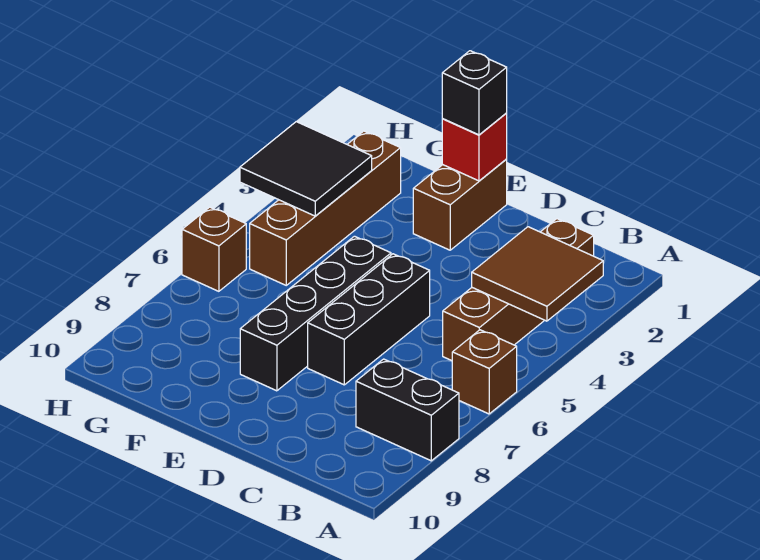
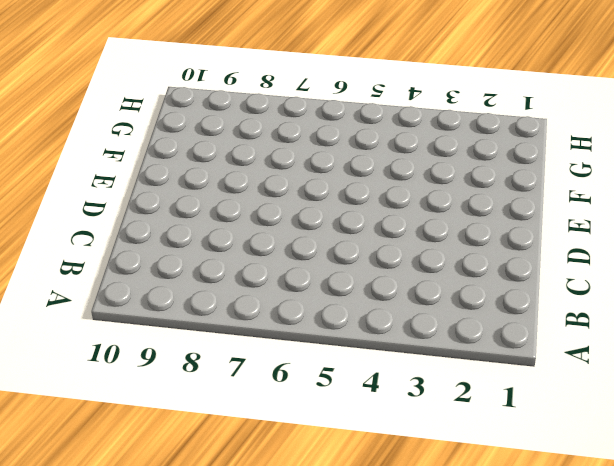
none -> brown brick A6 level 1
none -> black brick A8:B8 level 1
none -> brown brick B2:B5 level 1

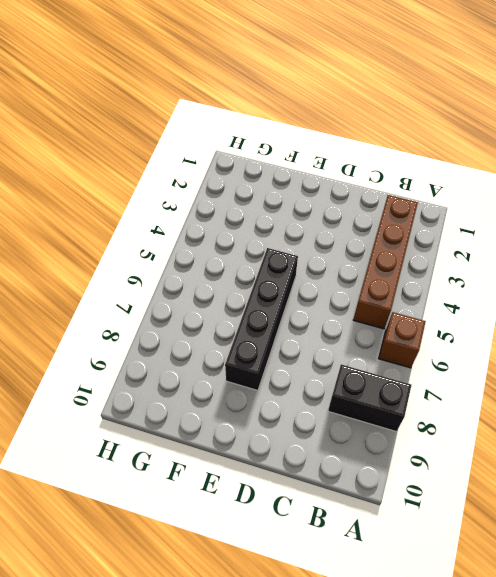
none -> black brick D5:D7 level 1
none -> brown brick E1:E2 level 1
none -> brown brick G2:G5 level 1

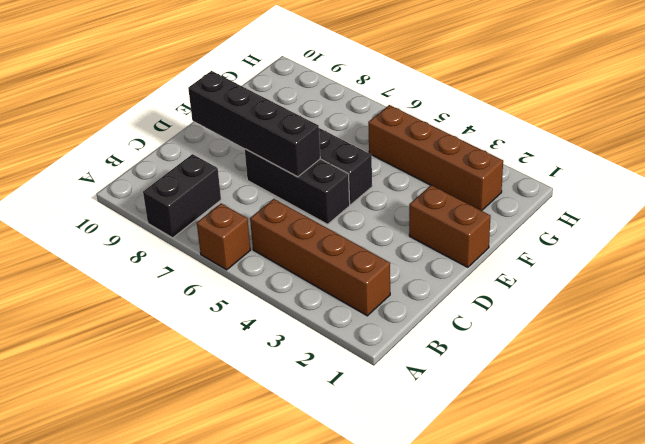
black brick D6:D9 level 2 -> none
none -> brown brick H6 level 1
none -> brown tile A3:B4 level 2
none -> red brick E1 level 2

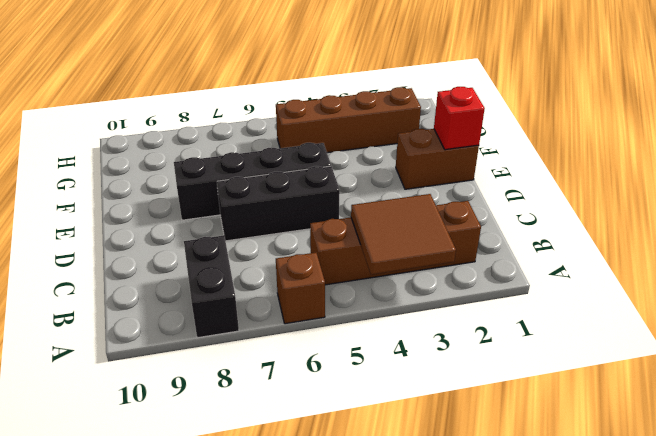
none -> brown brick H6 level 1
none -> black tile G3:H4 level 2
none -> black brick E1 level 3

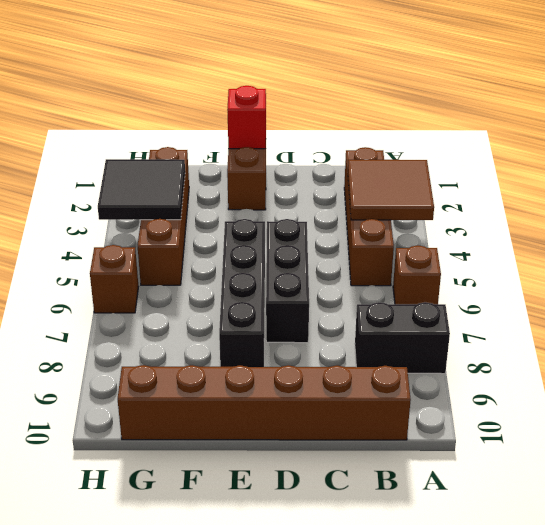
brown brick B10:G10 level 1 -> none
none -> black brick E1 level 3

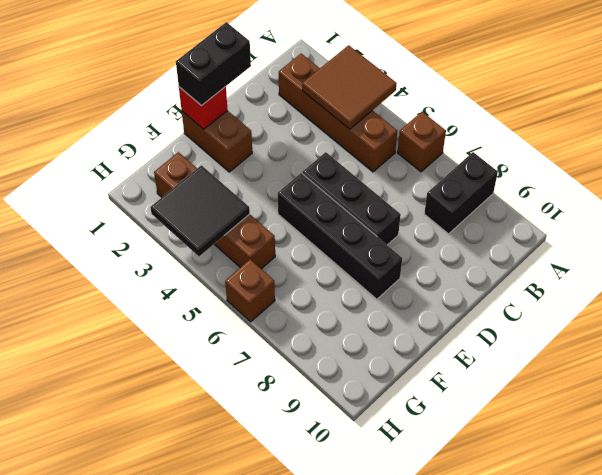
black brick D1:E1 level 3 -> black brick E1 level 3

